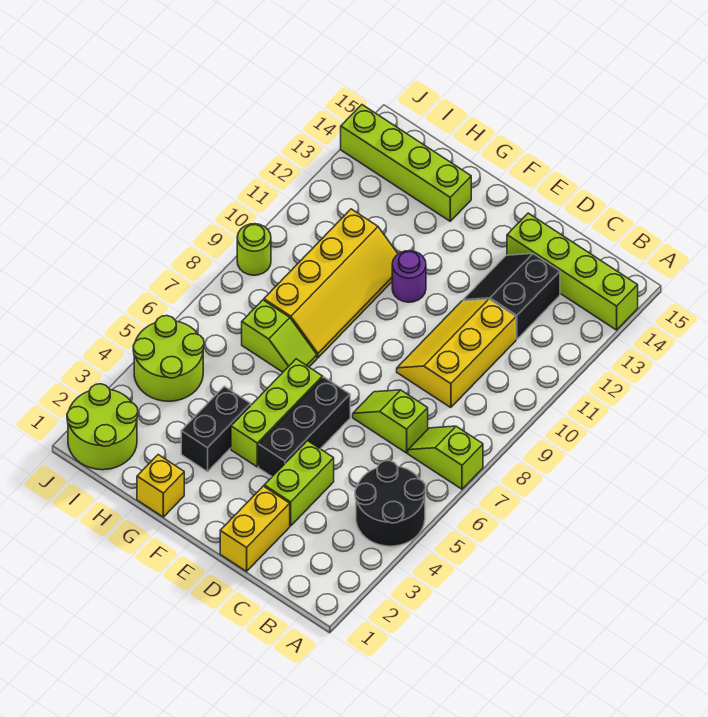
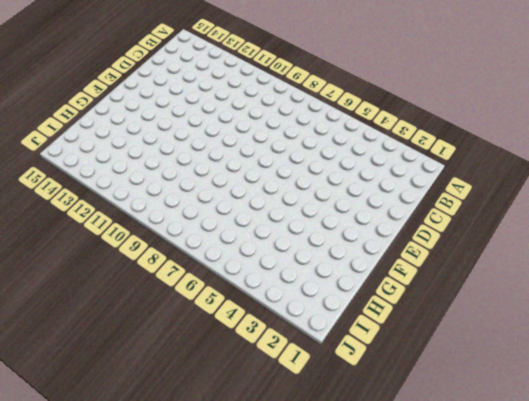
none -> black round brick A4:B5 level 1
none -> lime slope A7:B7 level 1 top A
none -> lime brick A14:D14 level 1

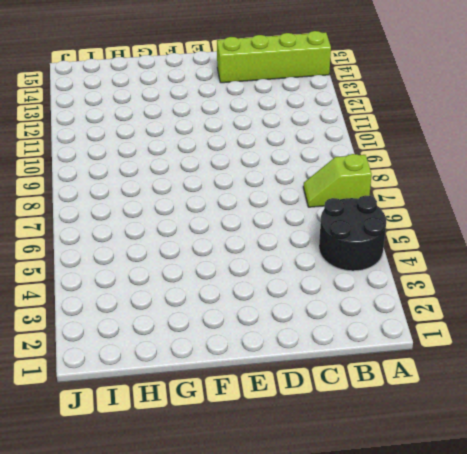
none -> lime slope C7:D7 level 1 top C
none -> yellow slope C9:D11 level 1 top C
none -> black slope C12:D13 level 1 top C

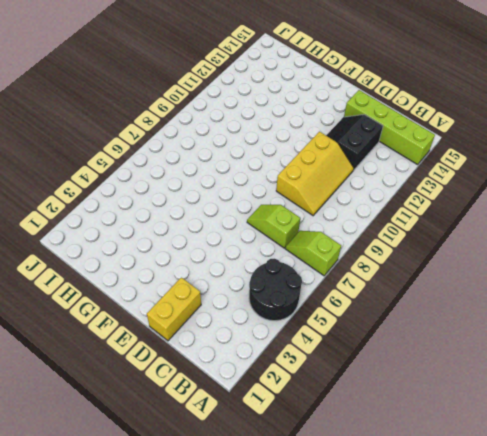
yellow slope C9:D11 level 1 top D -> yellow slope C9:D11 level 1 top C
none -> lime brick D3:D4 level 1
none -> black brick E4:E6 level 1
none -> lime brick F4:F6 level 1

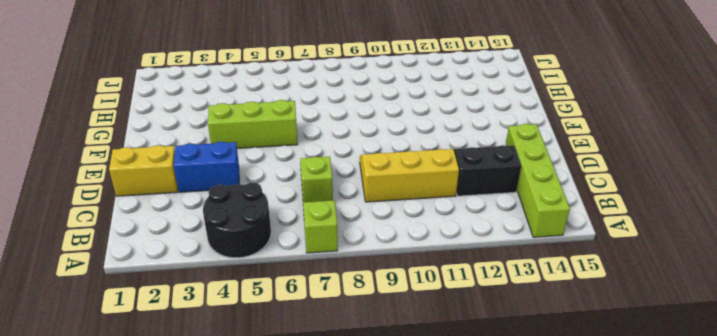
blue brick D3:D4 level 1 -> lime brick D3:D4 level 1
none -> black brick E4:E6 level 1
none -> purple round brick F11 level 1
none -> yellow brick G1 level 1

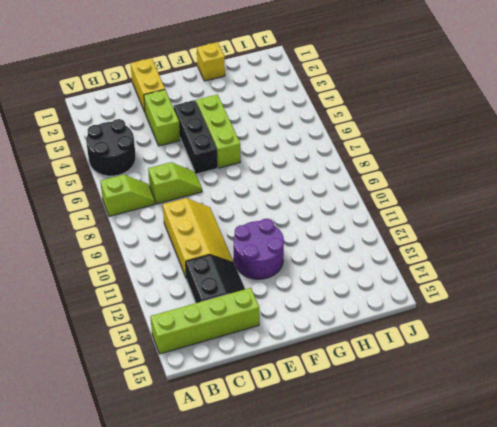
purple round brick E11:F12 level 1 -> purple round brick F11 level 1
none -> black brick G3:G4 level 1
none -> lime slope G7:H7 level 1 top H
none -> yellow slope G8:H11 level 1 top H

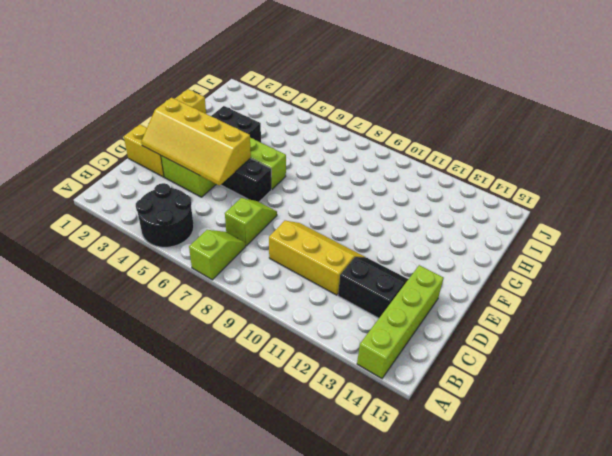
yellow slope D2:E5 level 2 top E -> yellow slope G8:H11 level 1 top H
none -> purple round brick F11 level 1
none -> lime slope G7:H7 level 1 top H
none -> lime brick G14:J14 level 1

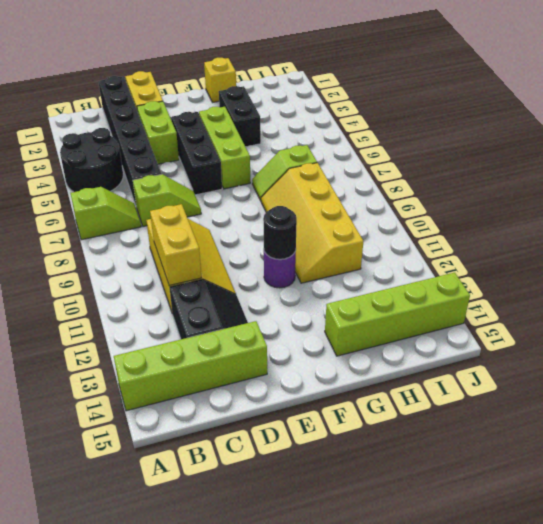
black brick C1:C6 level 1 -> none
yellow brick C10:C11 level 2 -> none
black round brick F11 level 2 -> none
none -> lime round brick I1:J2 level 1
none -> lime round brick I4:J5 level 1
none -> lime round brick J9 level 1

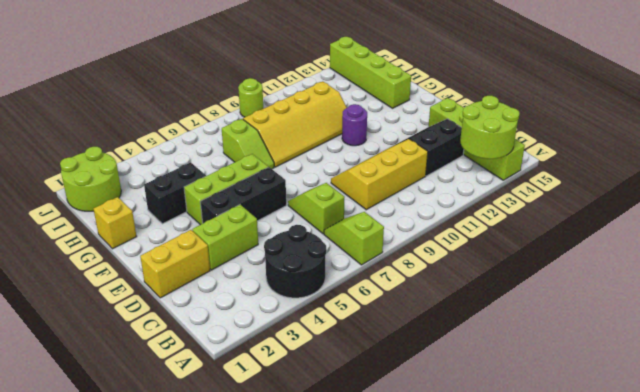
lime round brick A13:B14 level 2 -> lime round brick I4:J5 level 1

